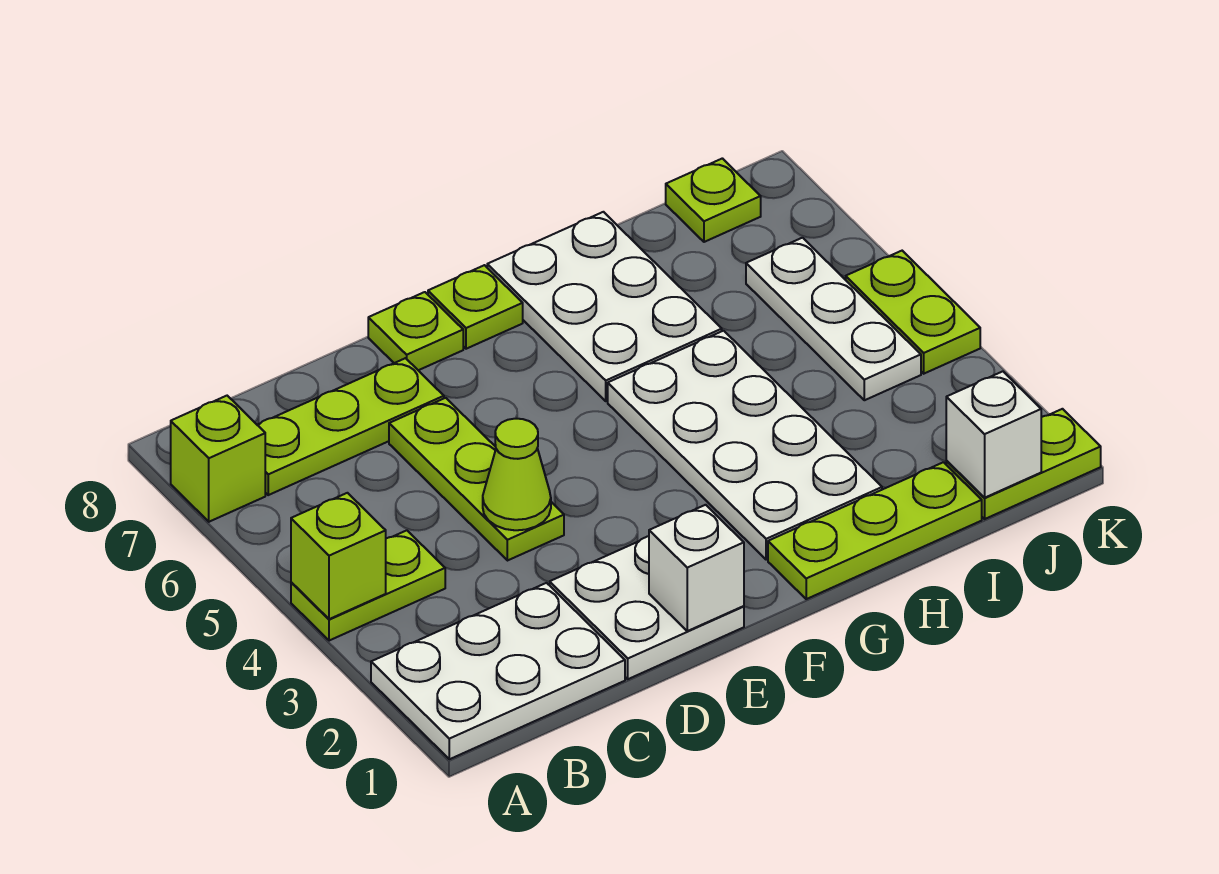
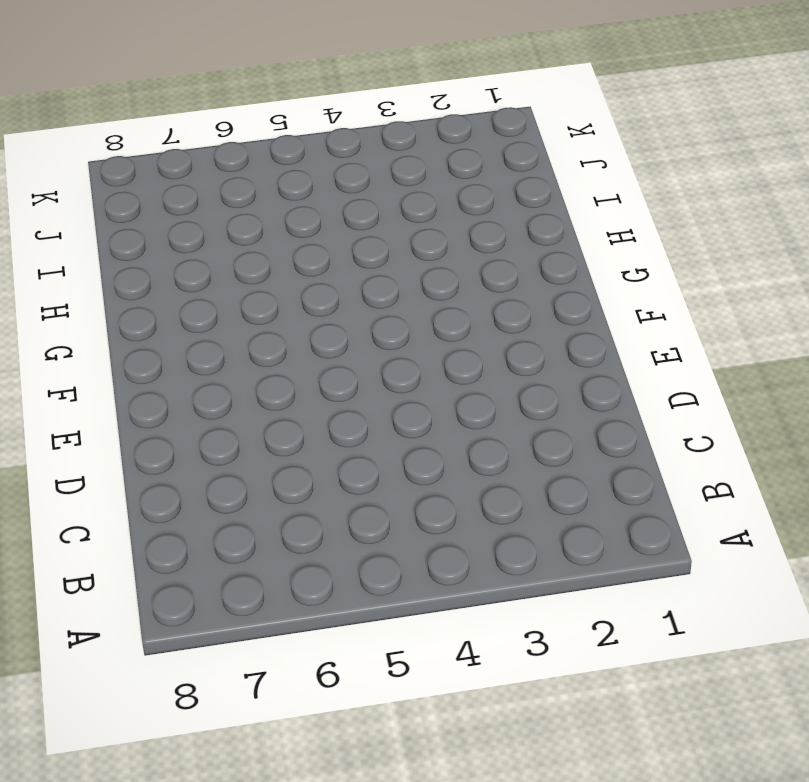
none -> white plate A1:C2 level 1
none -> lime plate A4:B4 level 1
none -> lime brick A7 level 1

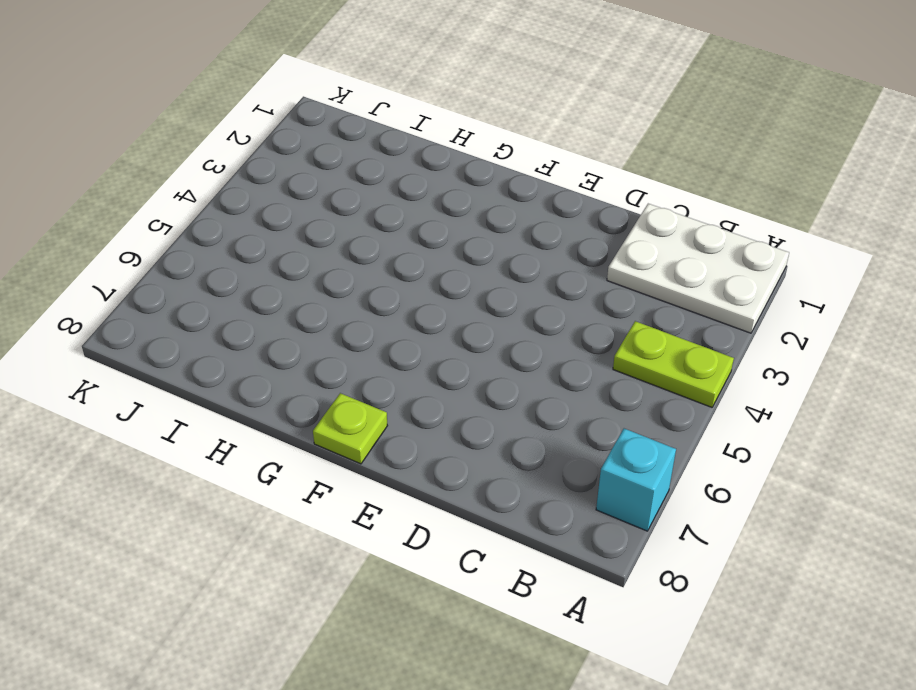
cyan brick A7 level 1 -> lime brick A7 level 1
none -> lime plate B7:D7 level 1
none -> white plate D1:E2 level 1
none -> lime plate D4:D6 level 1

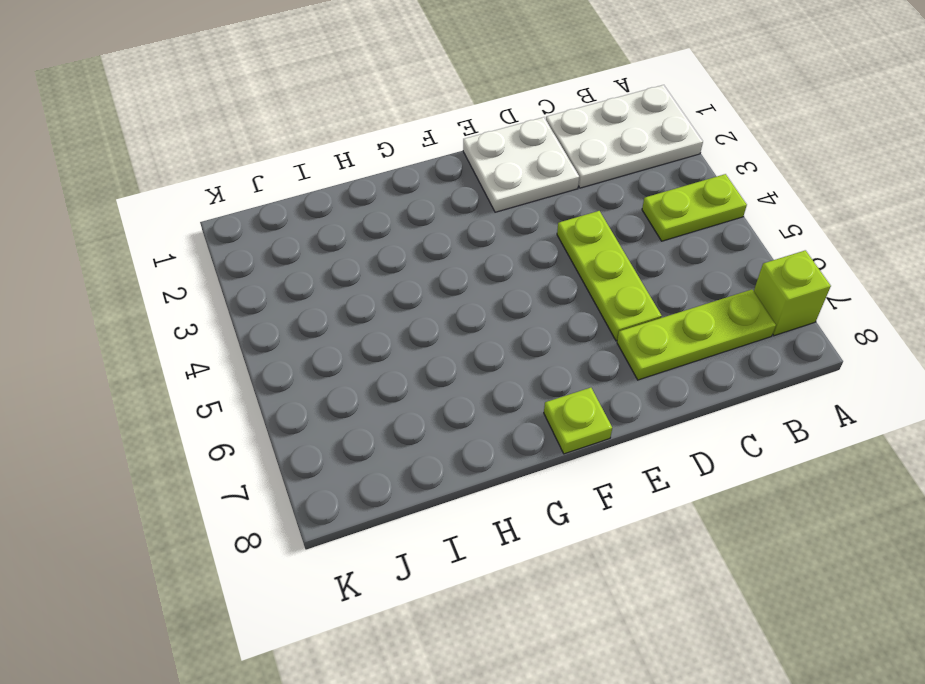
none -> lime plate E8 level 1
none -> lime plate G1:I1 level 1
none -> white plate G2:H5 level 1

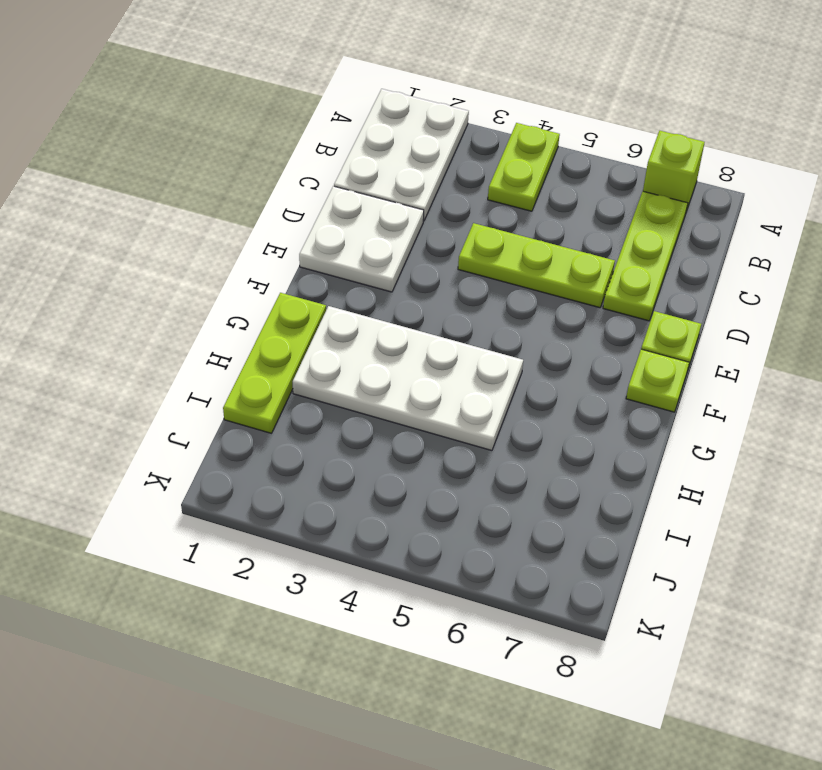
none -> white plate G6:H8 level 1
none -> lime plate J1:K1 level 1
none -> white plate J4:J6 level 1

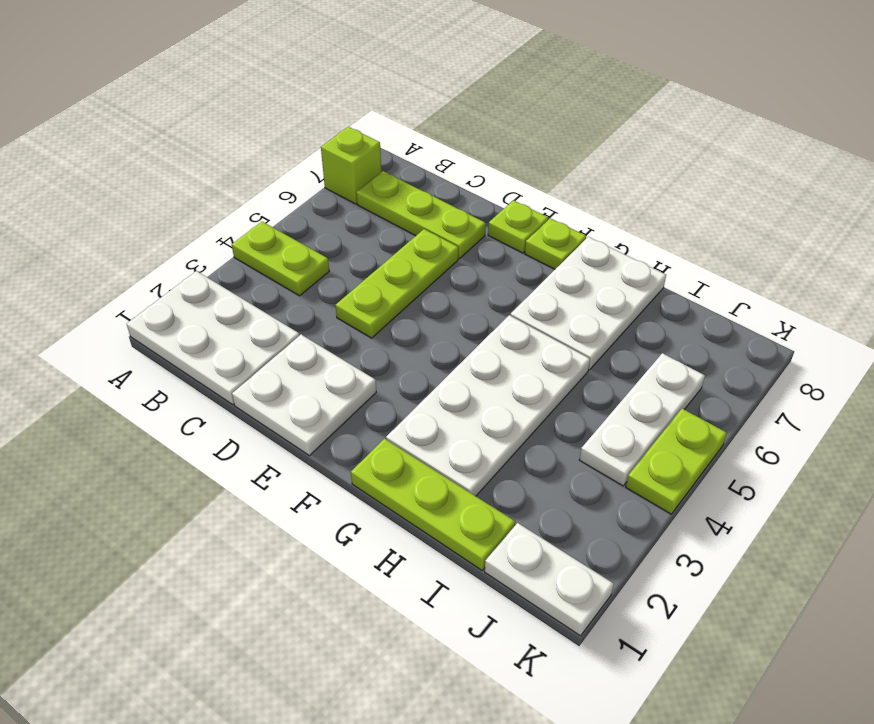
white plate J1:K1 level 1 -> lime plate J1:K1 level 1
none -> lime plate J8 level 1
none -> lime brick A4 level 2
none -> lime cone D4 level 2

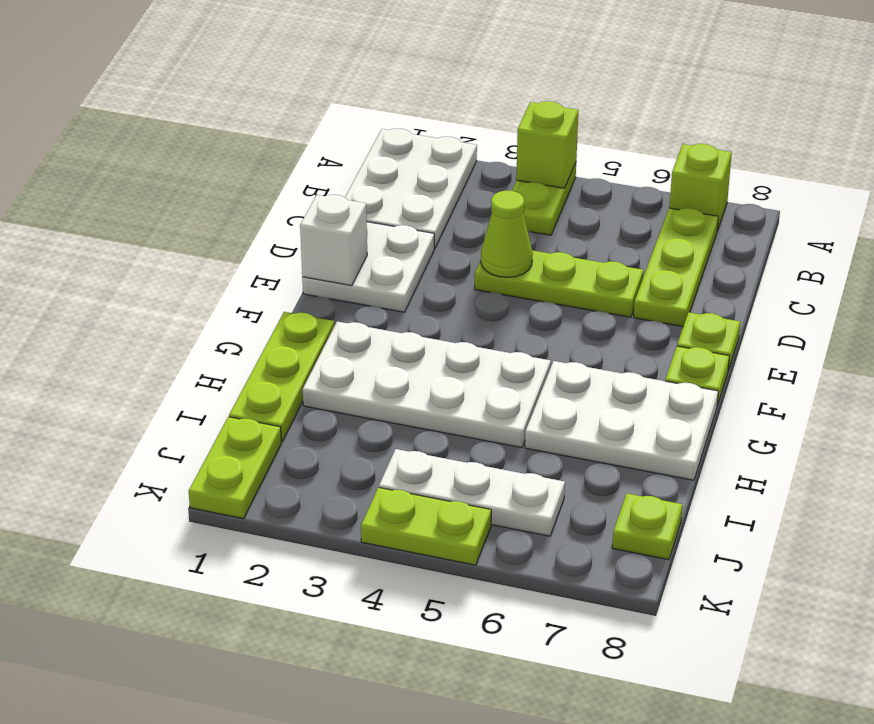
none -> white brick J1 level 2

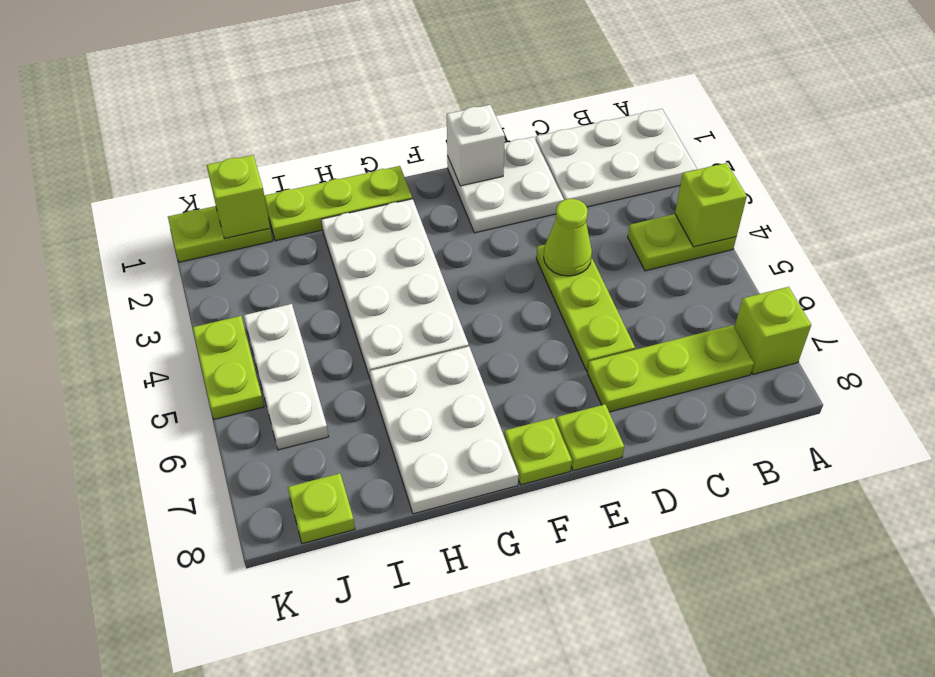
lime brick J1 level 2 -> white brick J1 level 2

